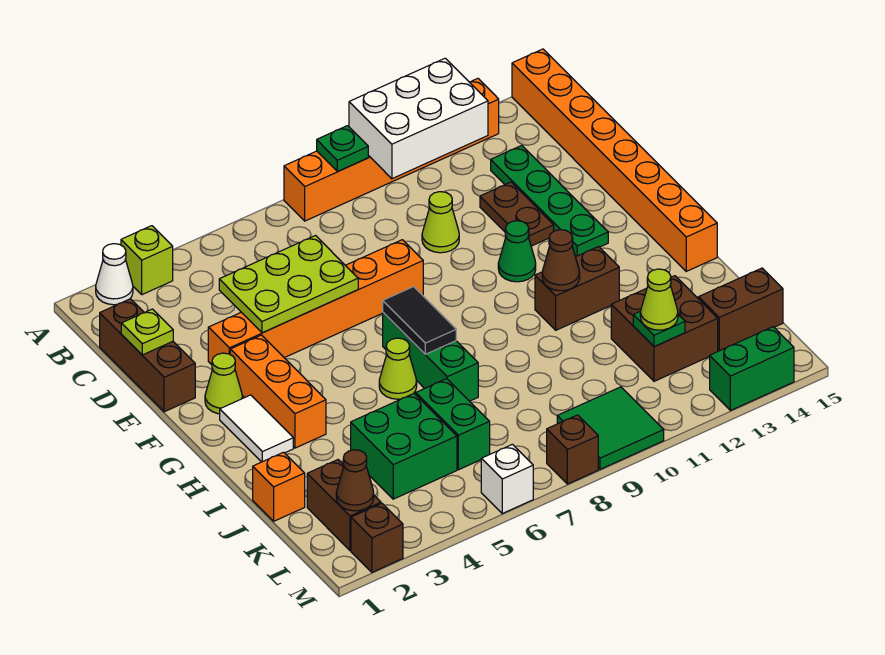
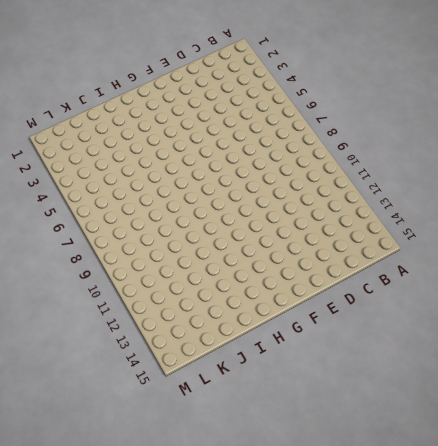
none -> white cone A2 level 1
none -> lime brick A3 level 1
none -> orange brick A8:A13 level 1
none -> orange brick A15:H15 level 1

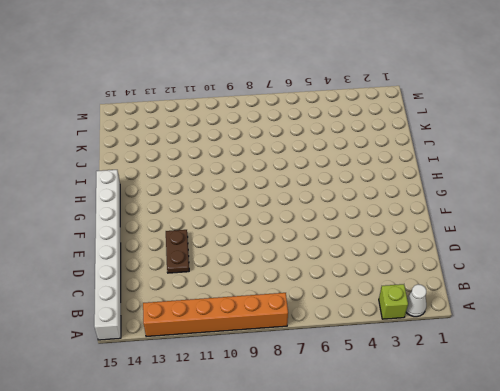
white brick A15:H15 level 1 -> orange brick A15:H15 level 1
none -> brown brick C1:E1 level 1
none -> green plate C13:F13 level 1
none -> lime cone D10 level 1
none -> orange brick E3:E8 level 1

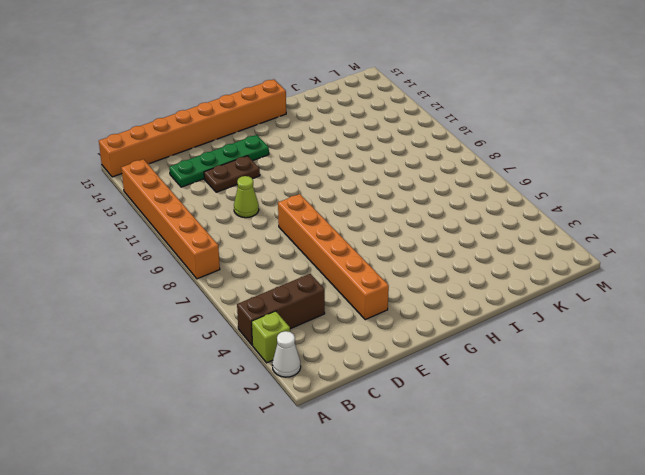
brown brick A4:C4 level 1 -> brown brick C1:E1 level 1
none -> lime cone F2 level 1
none -> orange brick F3:H3 level 1
none -> green cone F11 level 1
none -> white tile G2:H2 level 1

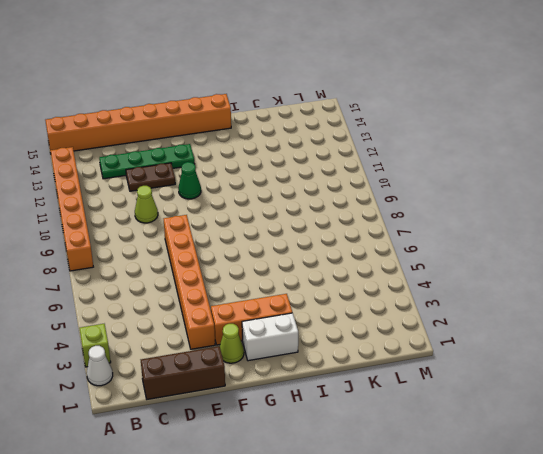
white brick G2:H2 level 1 -> white tile G2:H2 level 1
none -> green brick G7:I7 level 1
none -> lime cone H6 level 1
none -> brown brick H11:H12 level 1
none -> orange brick J1 level 1

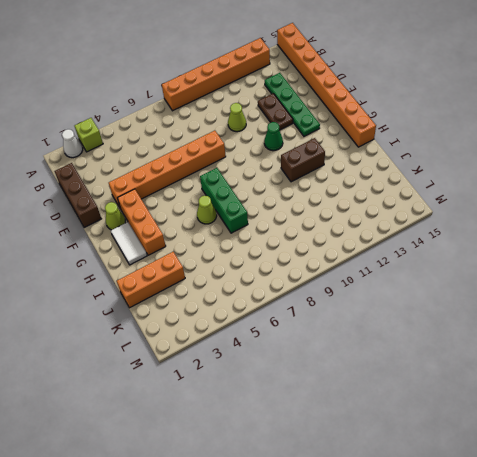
orange brick J1:J3 level 1 -> orange brick J1 level 1
none -> green brick J4:K5 level 1
none -> green brick J6:K6 level 1
none -> brown brick J12:K13 level 1
none -> brown brick K2:L2 level 1

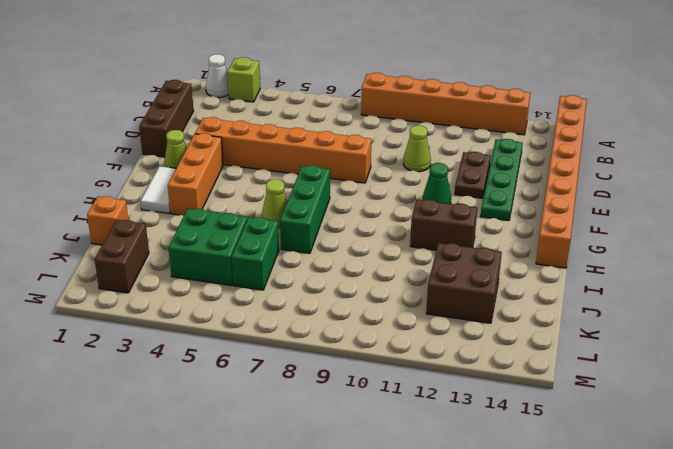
none -> brown brick K14:K15 level 1
none -> green tile L9:M10 level 1
none -> brown brick M2 level 1
none -> white brick M6 level 1

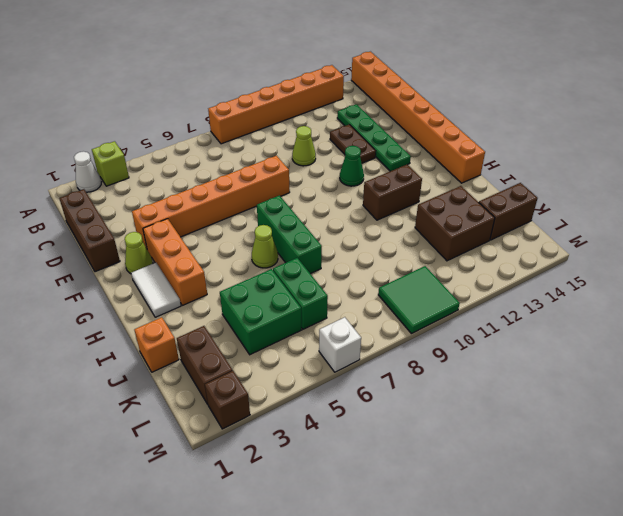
none -> brown brick M8 level 1
none -> green brick M13:M14 level 1
none -> green plate A9 level 2
none -> white brick A10:B12 level 2

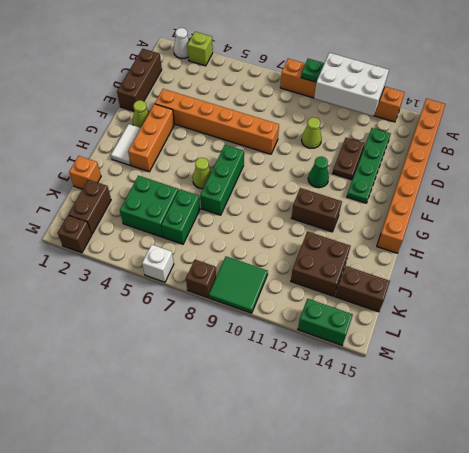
none -> lime plate D1 level 2
none -> lime plate D4:E6 level 2
none -> black tile G7:H7 level 2
none -> brown cone H11 level 2

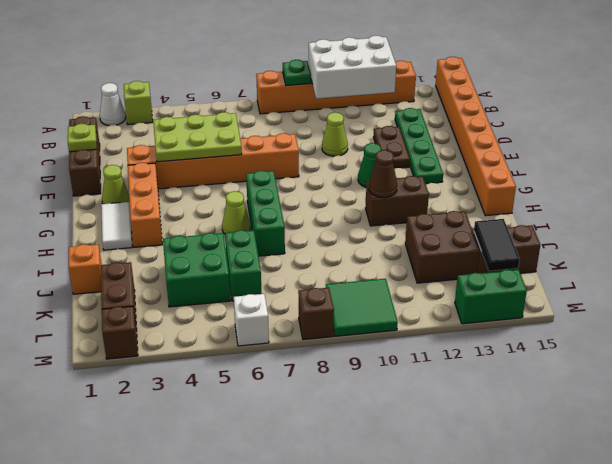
black tile K14:L14 level 2 -> black tile G7:H7 level 2
none -> green plate K12 level 2
none -> brown cone L2 level 2
none -> lime cone K12 level 3

